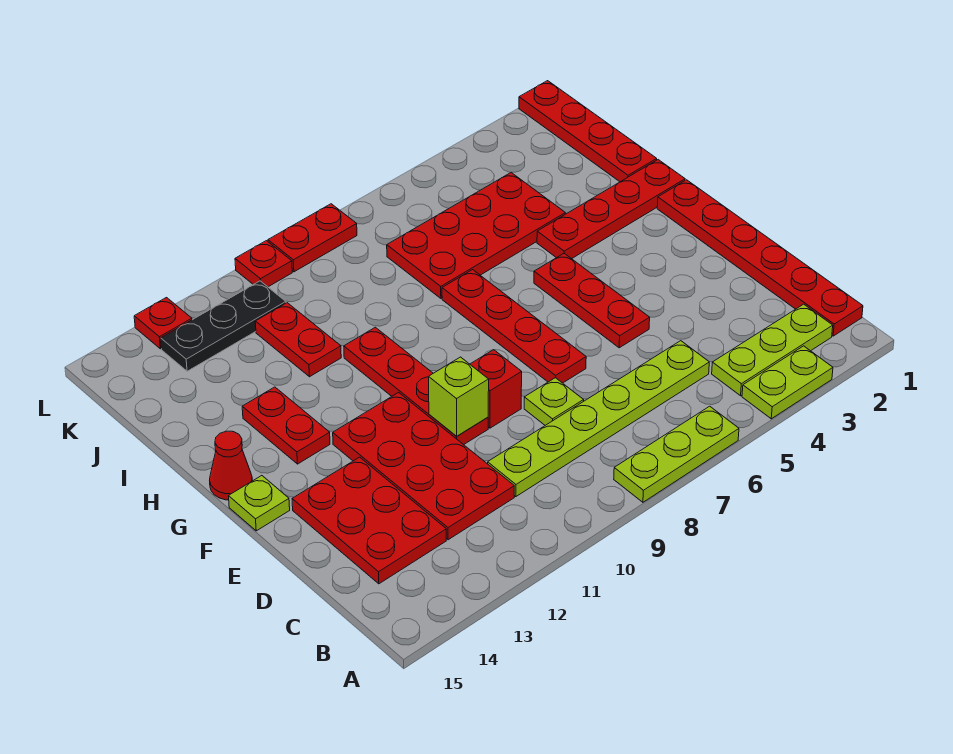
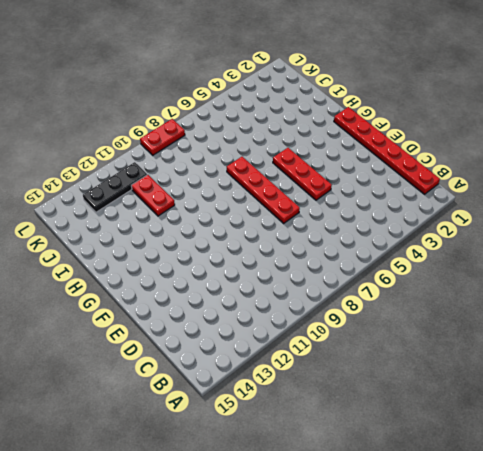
none -> lime plate A3:A4 level 1
none -> lime plate A6:A8 level 1
none -> lime plate B2:B4 level 1

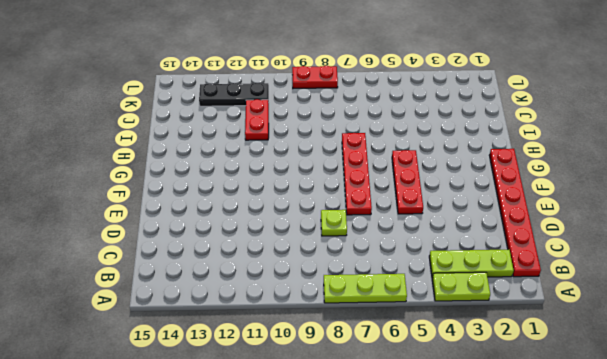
none -> lime plate C5:C10 level 1
none -> red plate C11:F12 level 1
none -> red plate C13:E14 level 1

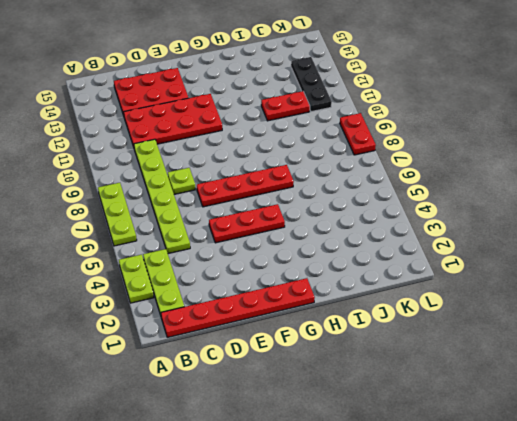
none -> red brick E9 level 1
none -> red plate E10:H10 level 1
none -> lime plate F15 level 1

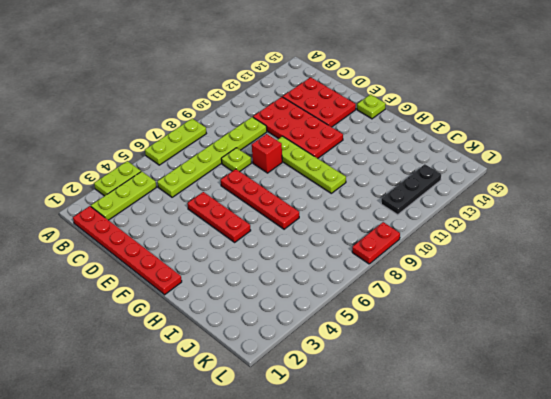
lime plate E10:H10 level 1 -> red plate E10:H10 level 1
none -> red plate G13:H13 level 1
none -> red cone G15 level 1
none -> red plate H1:H4 level 1

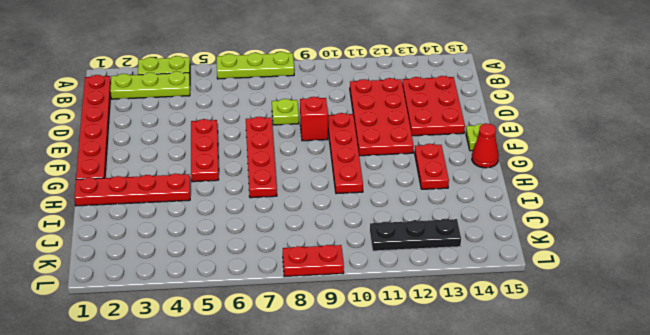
none -> lime plate C5:C10 level 1
none -> red plate I1:L1 level 1
none -> red plate I4:J7 level 1

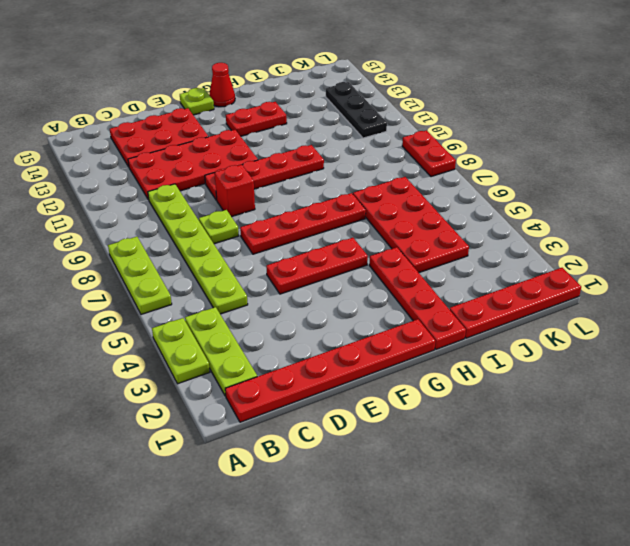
none -> red plate I11:J11 level 1
none -> red plate L10 level 1
none -> red plate L13 level 1

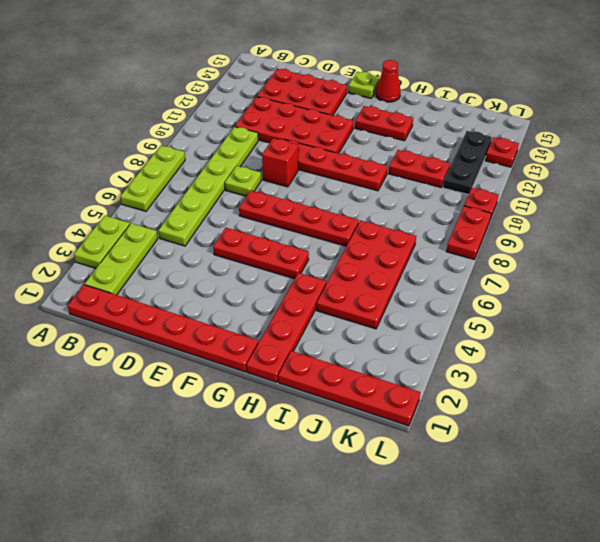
none -> lime brick E10 level 2

